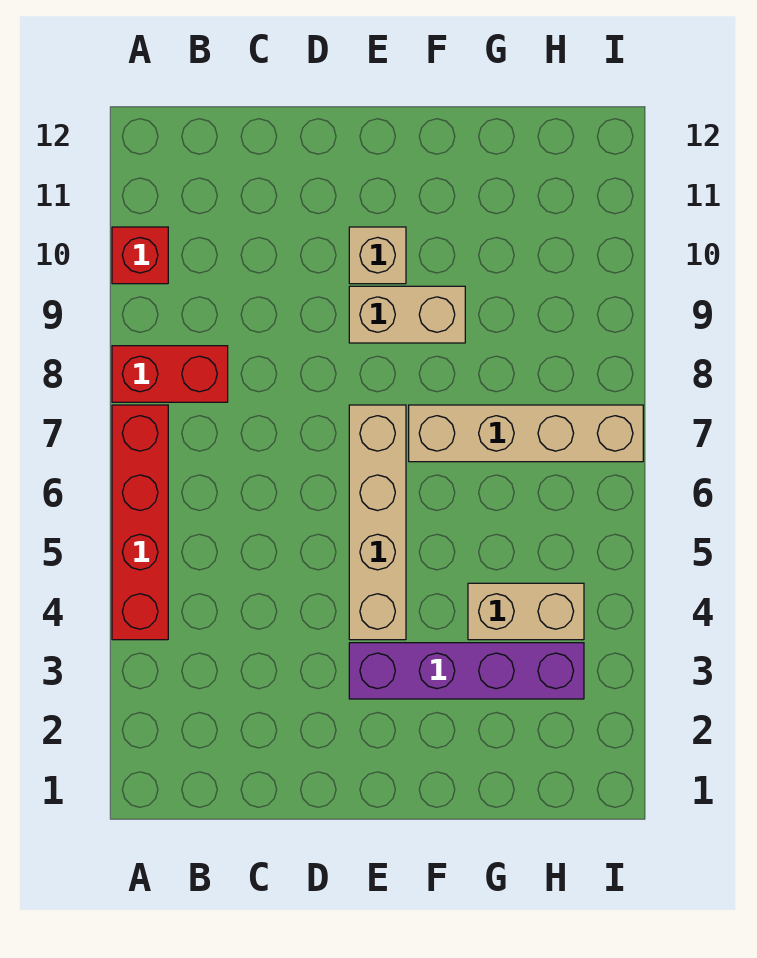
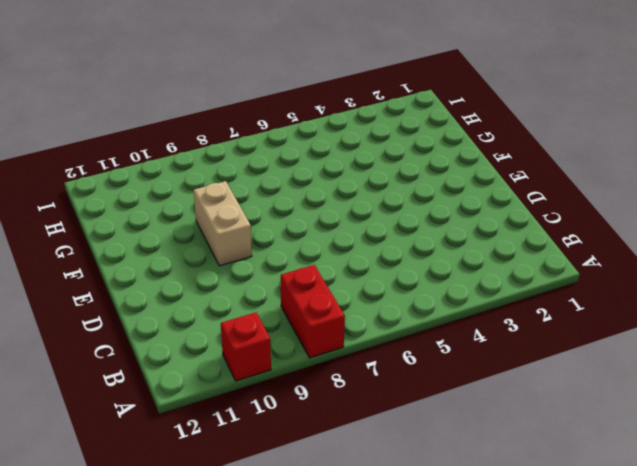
none -> red brick A4:A7 level 1
none -> purple brick E3:H3 level 1

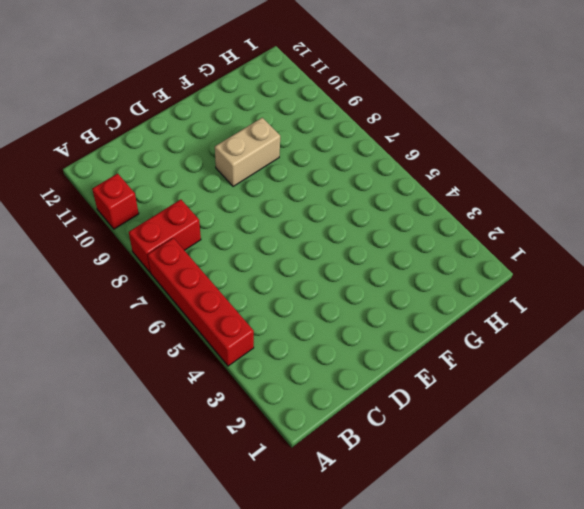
none -> purple brick E3:H3 level 1
none -> tan brick E4:E7 level 1

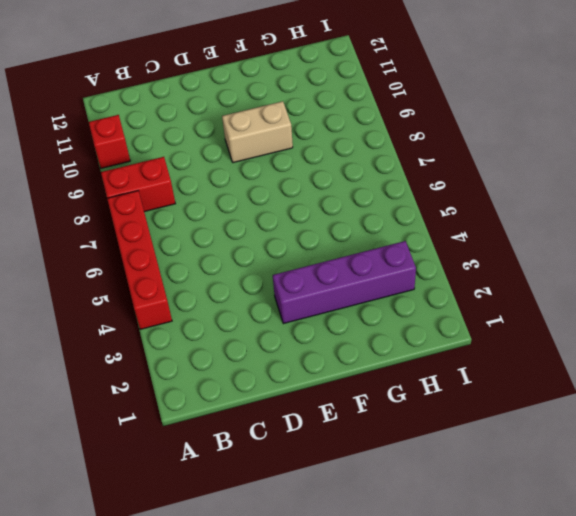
none -> tan brick E4:E7 level 1
none -> tan brick E10 level 1

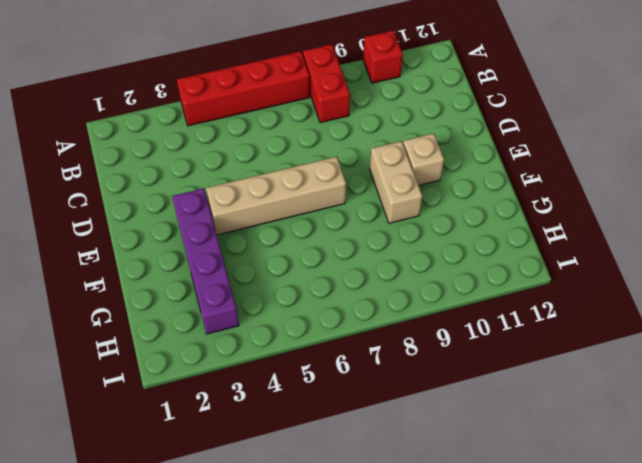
none -> tan brick F7:I7 level 1
none -> tan brick G4:H4 level 1

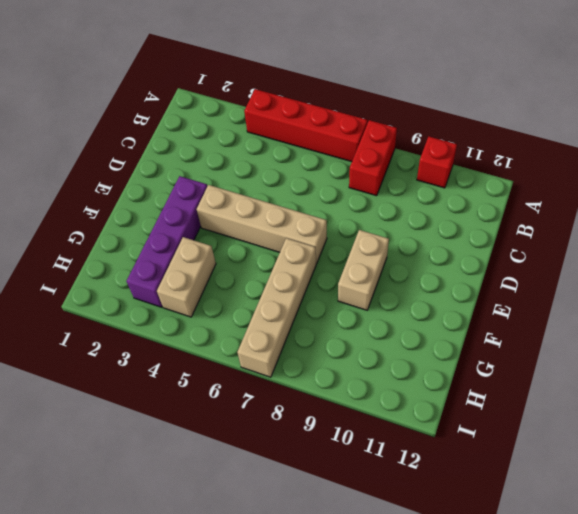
none -> tan brick E10 level 1

